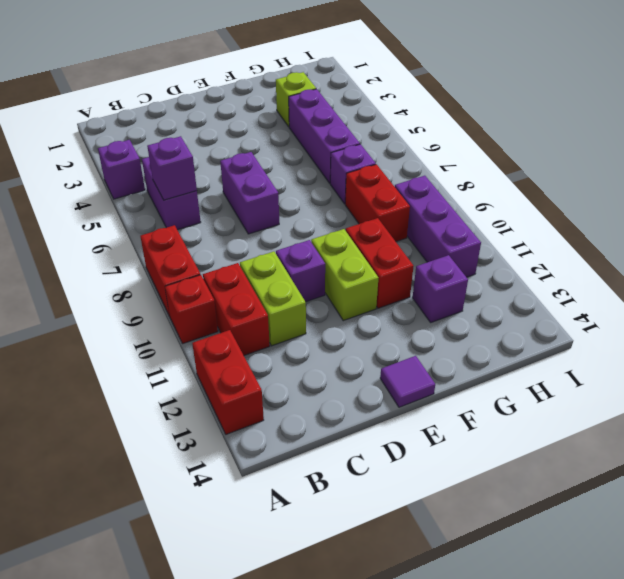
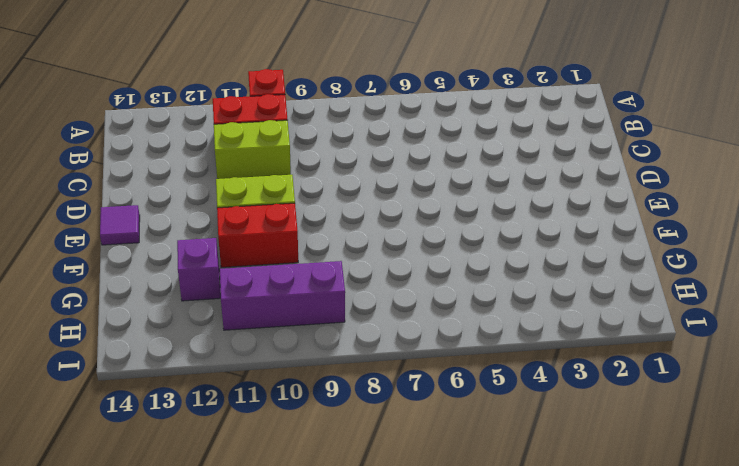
none -> purple brick A4 level 1
none -> red brick A8:A9 level 1
none -> red brick A12:A13 level 1

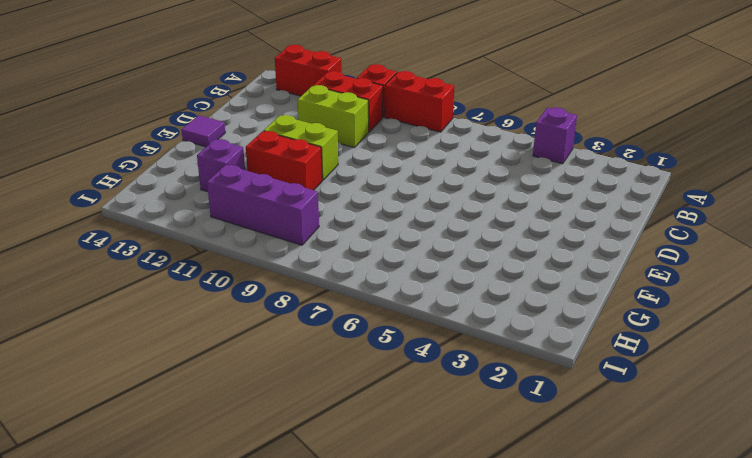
none -> purple brick B5:B6 level 1
none -> purple brick D6:D7 level 1
none -> purple brick D10 level 1

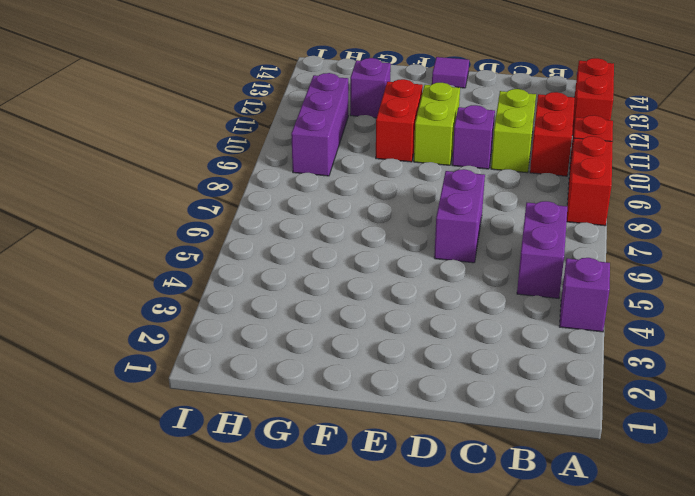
none -> lime brick G3 level 1
none -> purple brick G4:G6 level 1
none -> purple brick G7 level 1

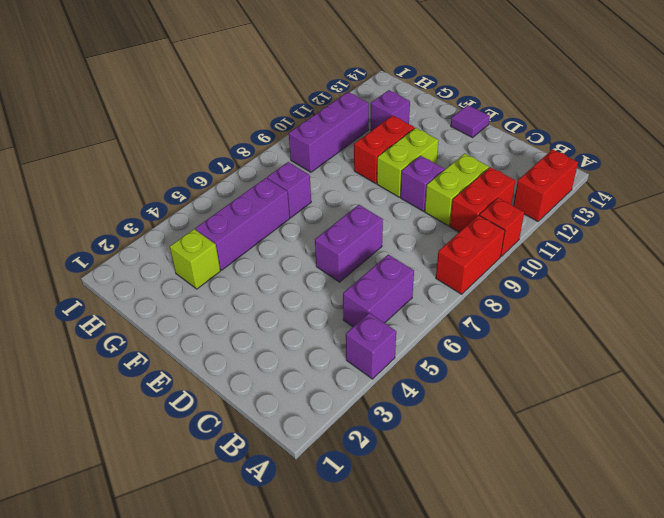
none -> red brick G8:G9 level 1
none -> purple brick B6 level 2

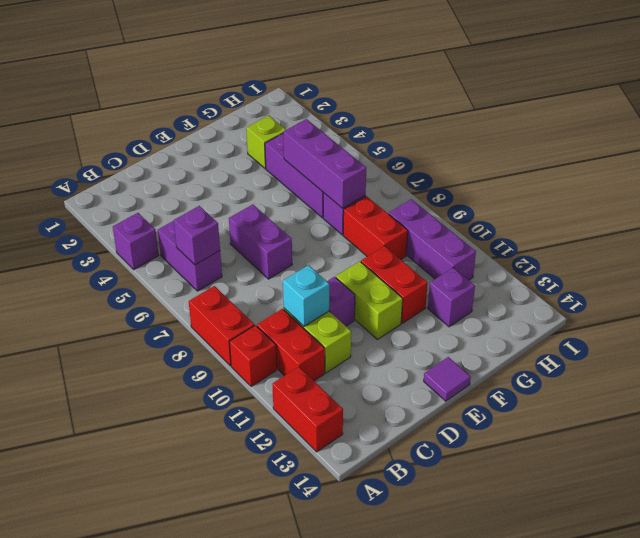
cyan brick C10 level 2 -> none
purple brick G5:G7 level 2 -> none

